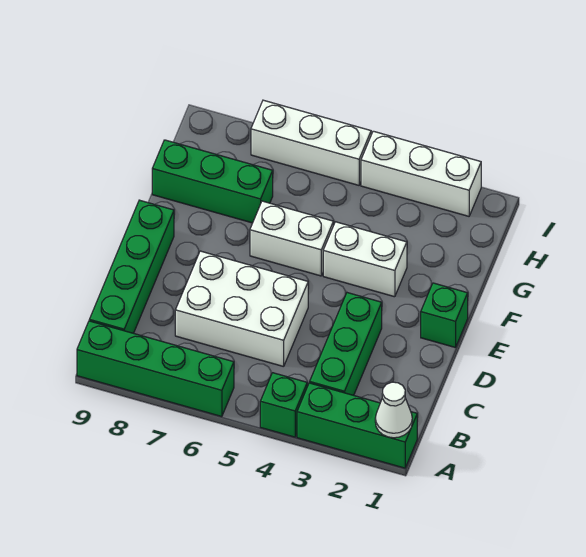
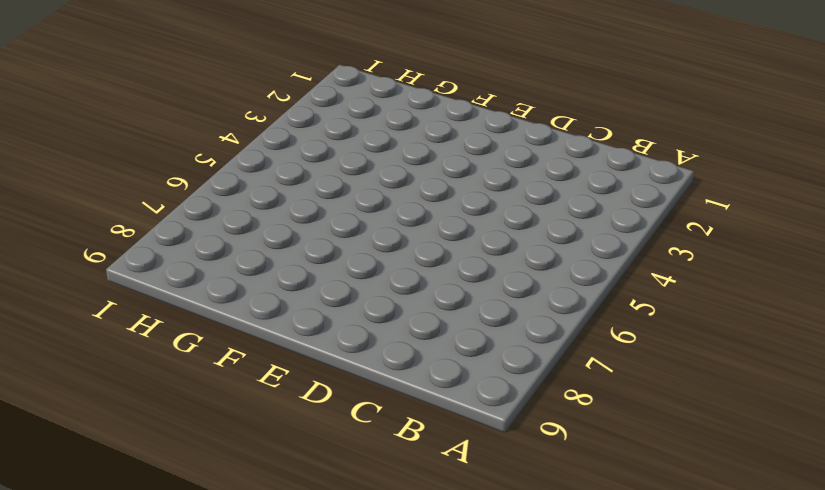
none -> green brick A1:A3 level 1
none -> green brick A4 level 1
none -> green brick A6:A9 level 1

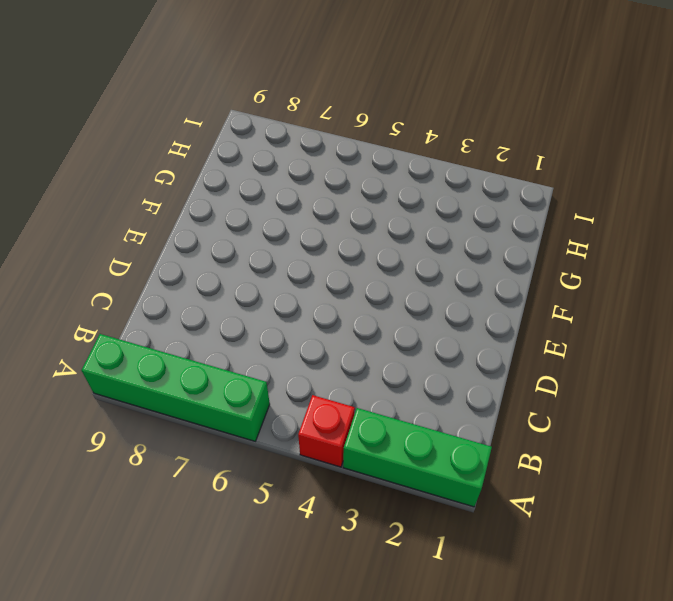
red brick A4 level 1 -> green brick A4 level 1
none -> green brick B3:D3 level 1
none -> green brick B9:E9 level 1
none -> white brick C5:D7 level 1

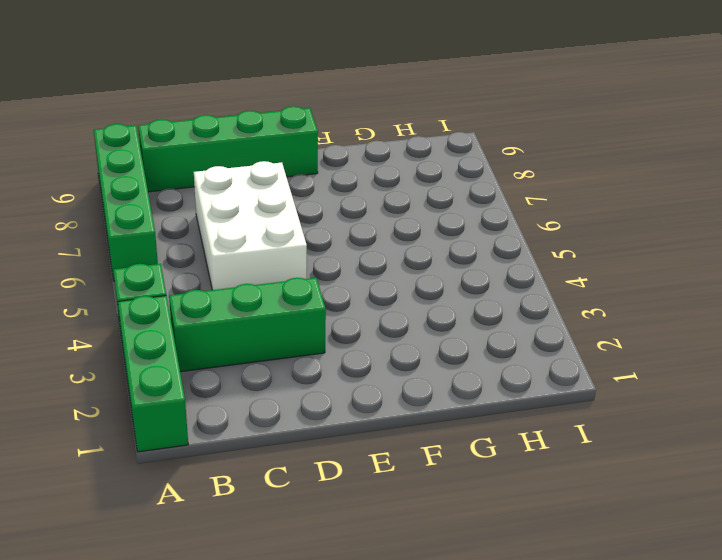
none -> green brick E1 level 1
none -> white brick F3:F4 level 1
none -> white brick F5:F6 level 1

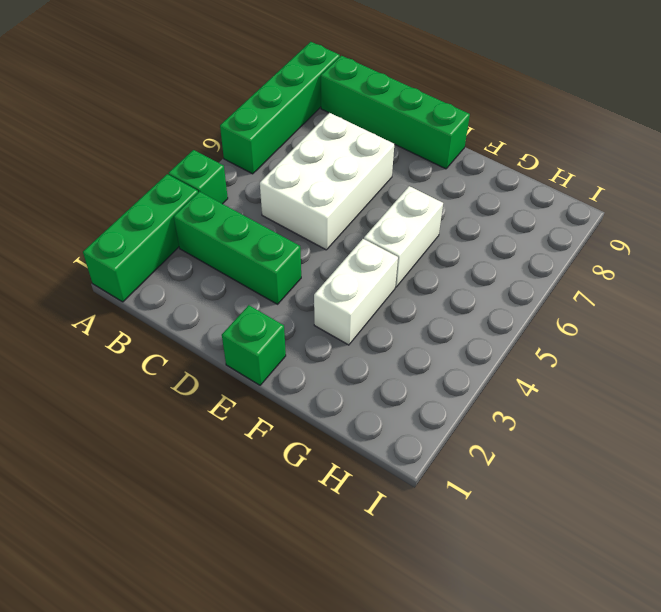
none -> green brick G7:G9 level 1
none -> white brick I2:I4 level 1
none -> white brick I5:I7 level 1

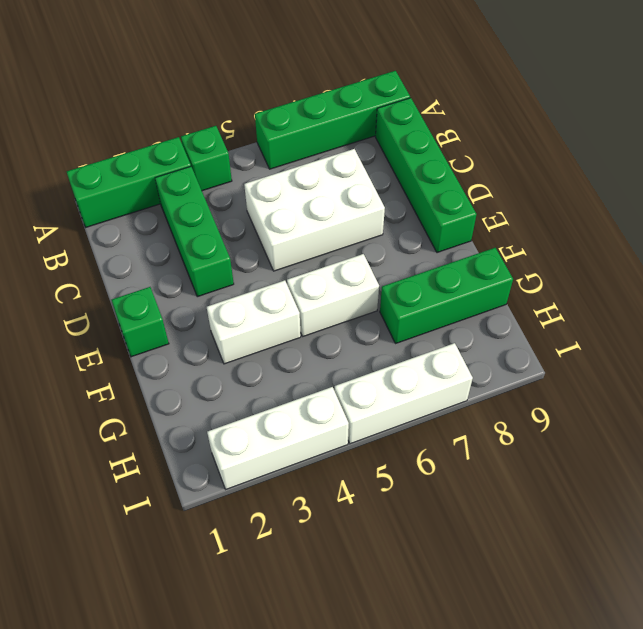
none -> white cone A1 level 2

